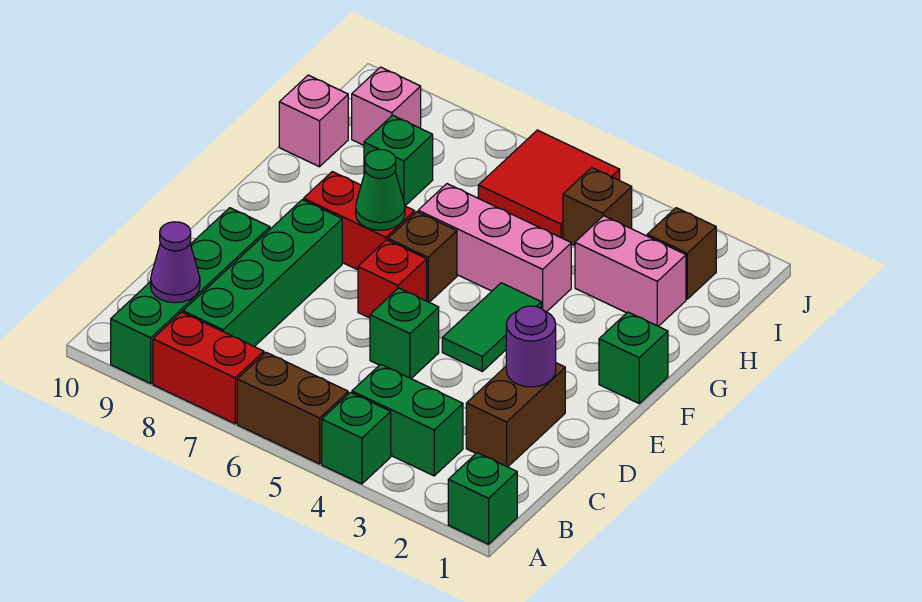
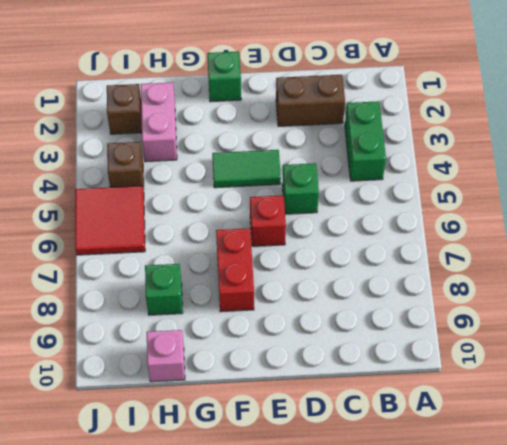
none -> green brick A1 level 1
none -> green brick A4 level 1
none -> brown brick A5:A6 level 1

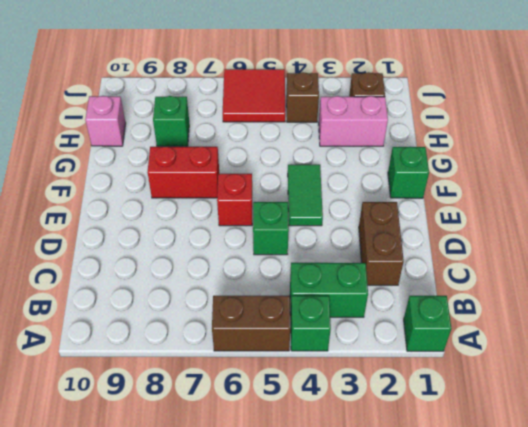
none -> red brick A7:A8 level 1
none -> green brick A9:D9 level 1
none -> green brick B8:E8 level 1

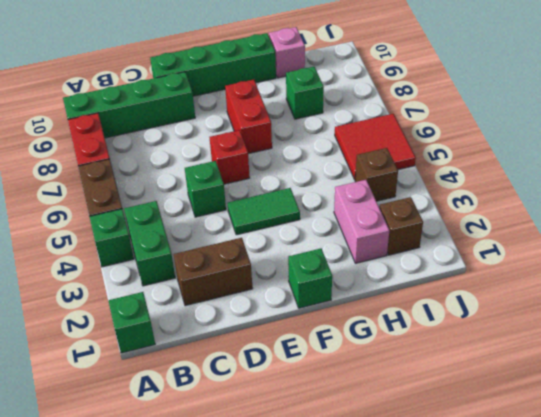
green brick D10:G10 level 1 -> green brick B8:E8 level 1
none -> brown brick F6 level 1
none -> pink brick G4:G6 level 1
none -> pink brick I9 level 1

